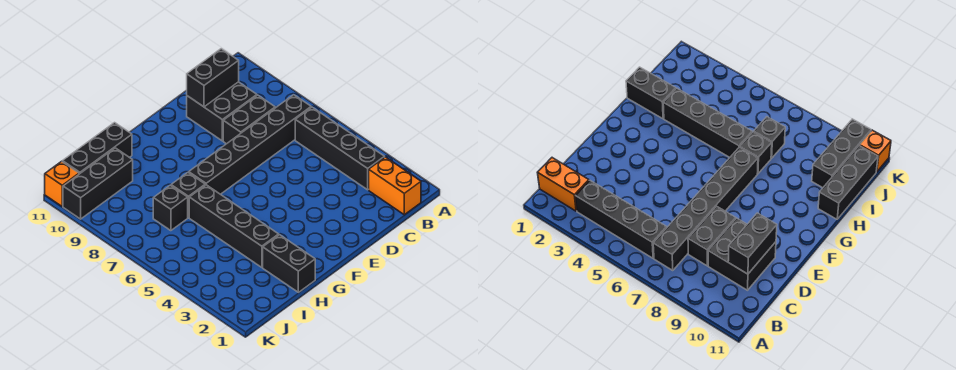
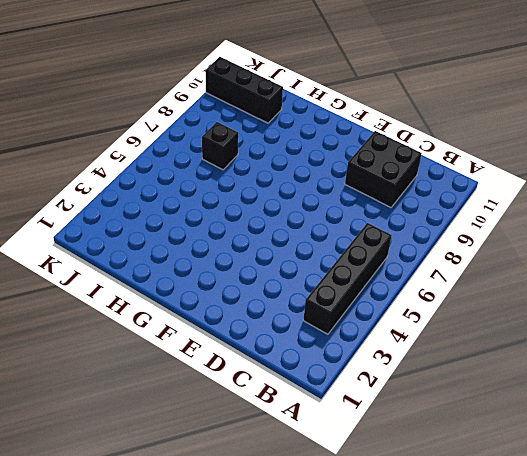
none -> orange brick B1:B2 level 1
none -> black brick B7:G7 level 1
none -> black brick C8:D8 level 1

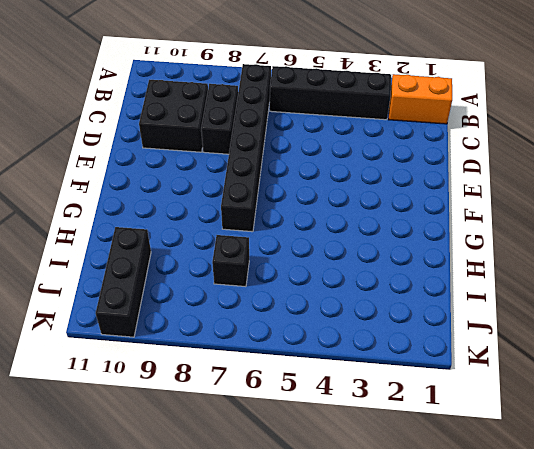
none -> black brick H1:H2 level 1
none -> black brick H3:H6 level 1
none -> black brick H7 level 1

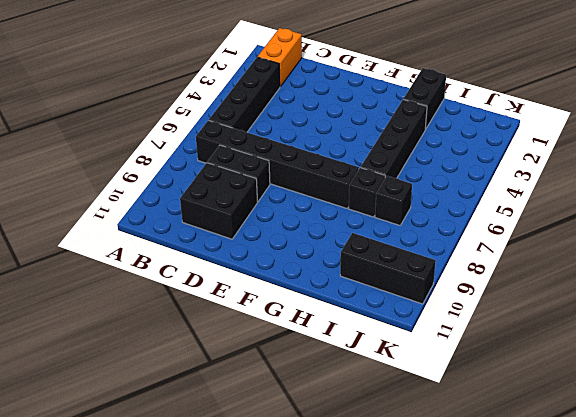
none -> black brick H11:J11 level 1
none -> orange brick K11 level 1
none -> black brick C10:D10 level 2

